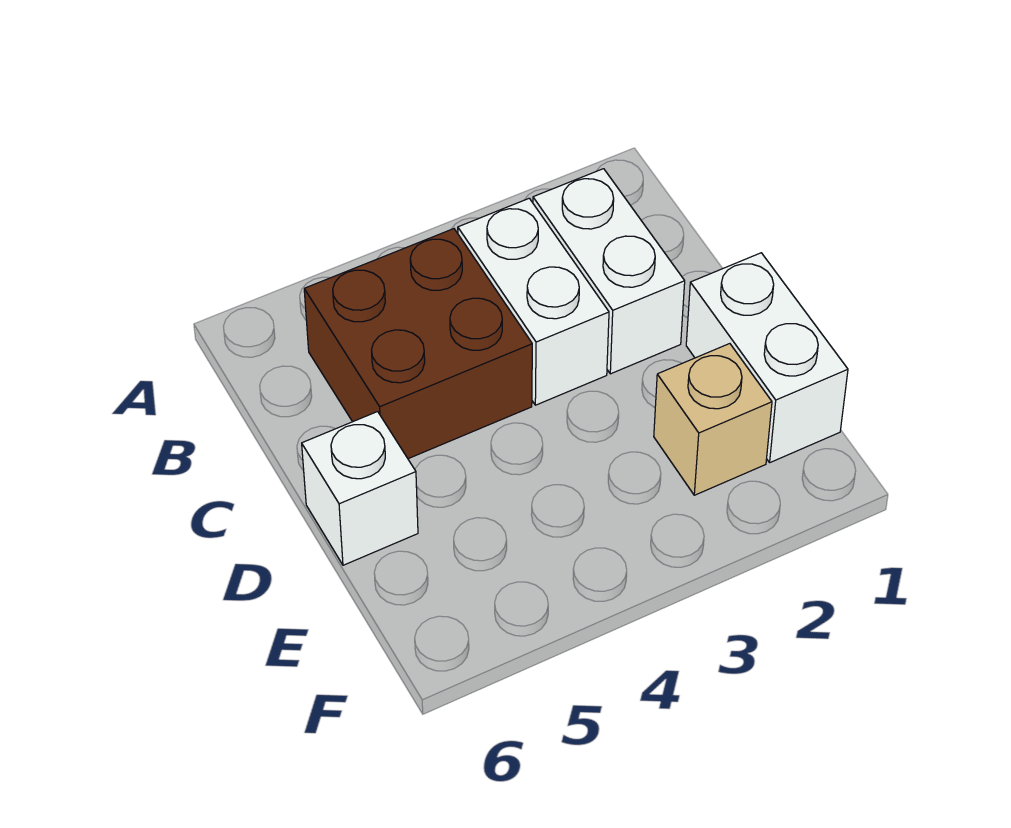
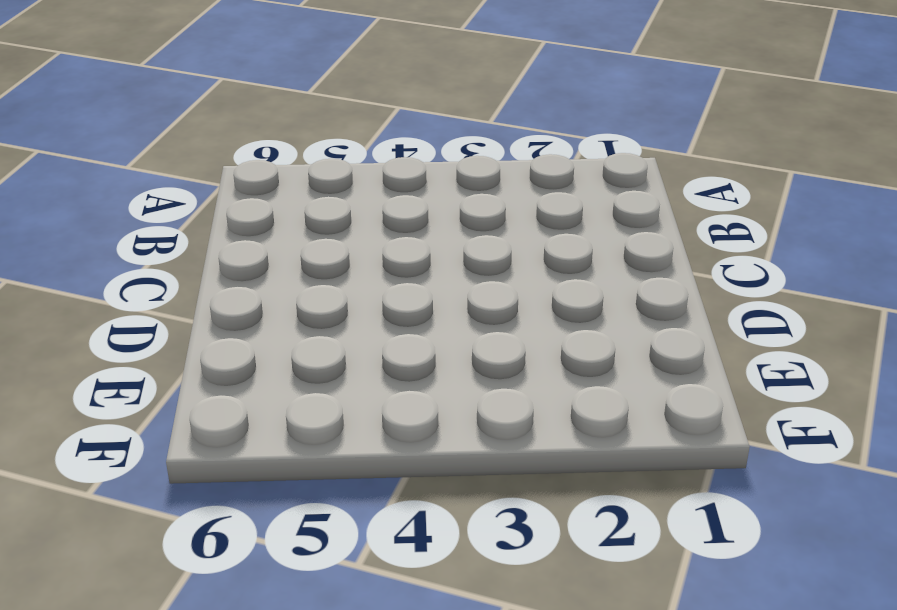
none -> white brick B2:C2 level 1
none -> white brick B3:C3 level 1

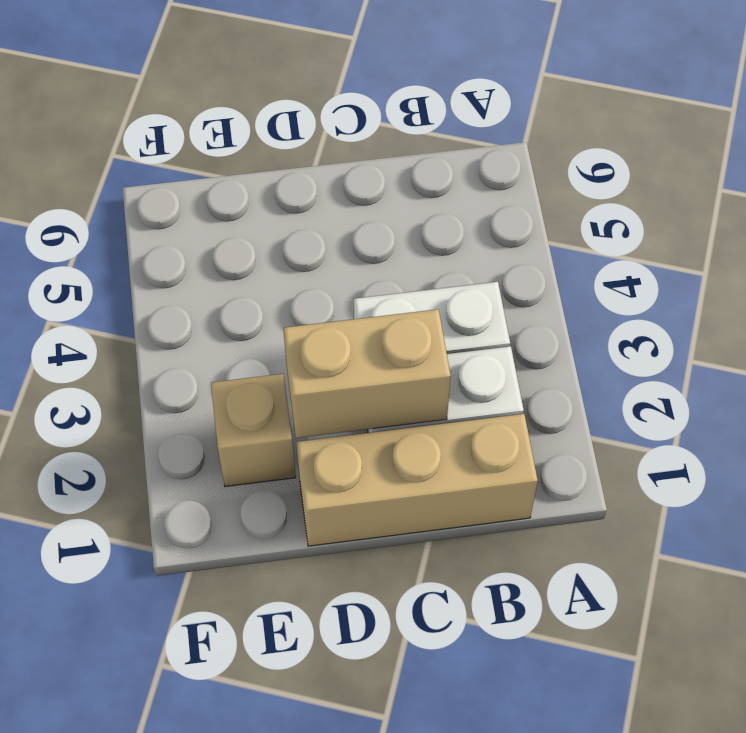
tan brick B1:D1 level 1 -> white brick D1:E1 level 1
tan brick C2:D2 level 2 -> none
none -> brown brick B4:C5 level 1
none -> white brick D6 level 1

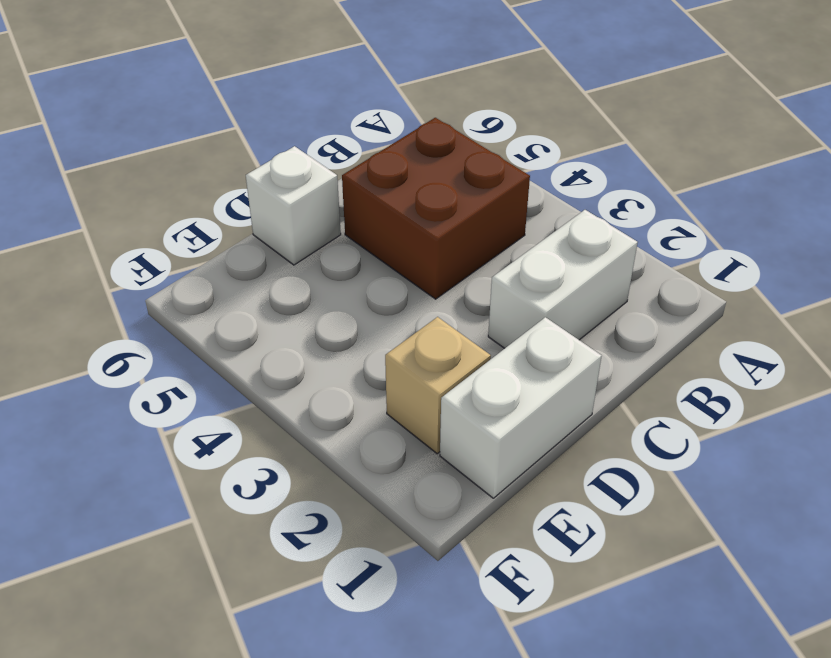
none -> white brick B3:C3 level 1

